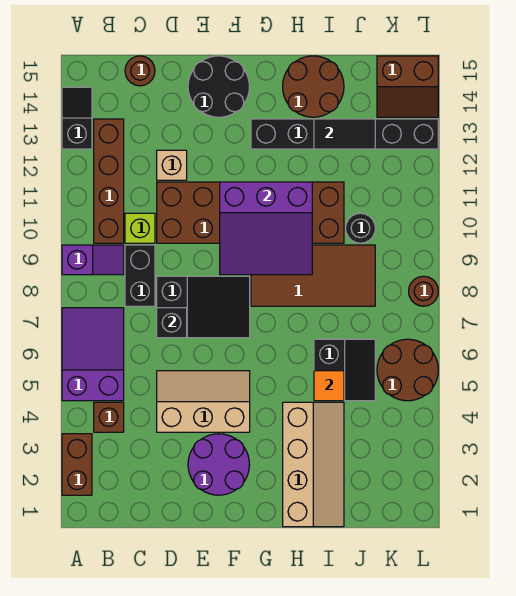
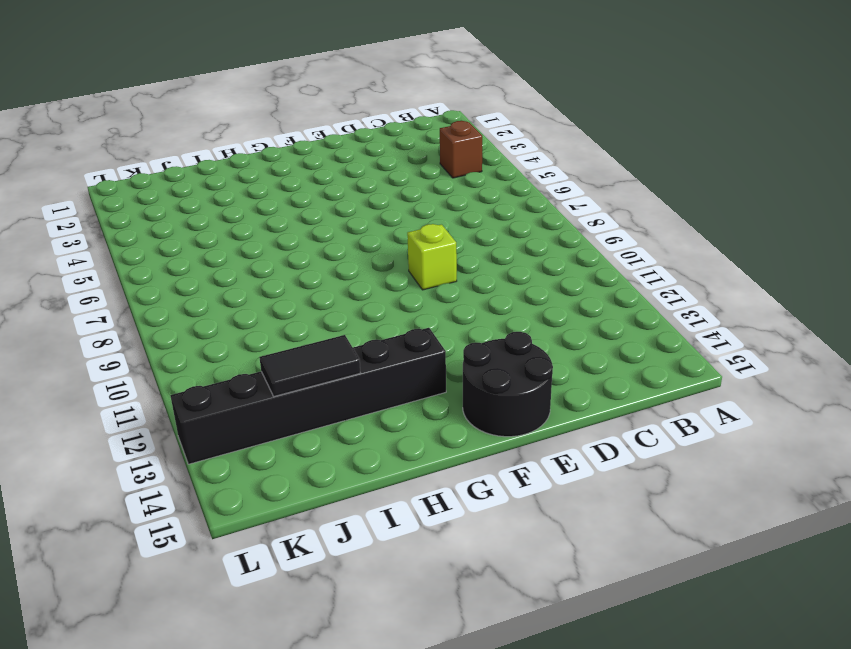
lime brick E9 level 1 -> lime brick C10 level 1
none -> brown brick A2:A3 level 1
none -> purple slope A5:B7 level 1 top 5
none -> purple slope A9:B9 level 1 top A

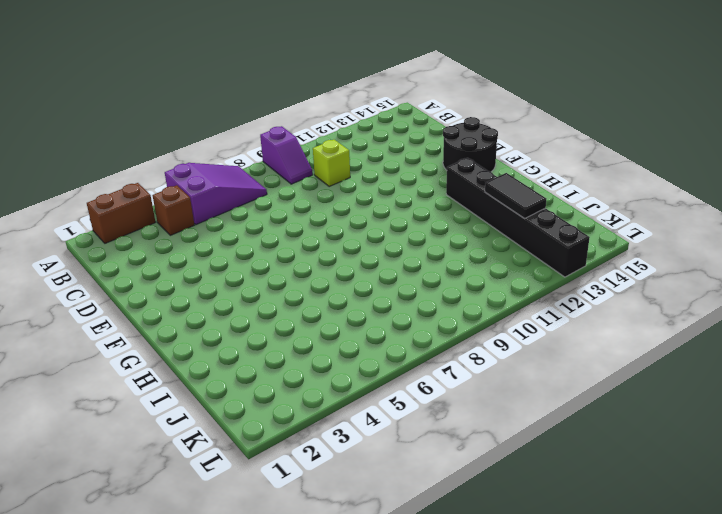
none -> black slope A13:A14 level 1 top 13
none -> brown brick B10:B13 level 1
none -> black brick C8:C9 level 1

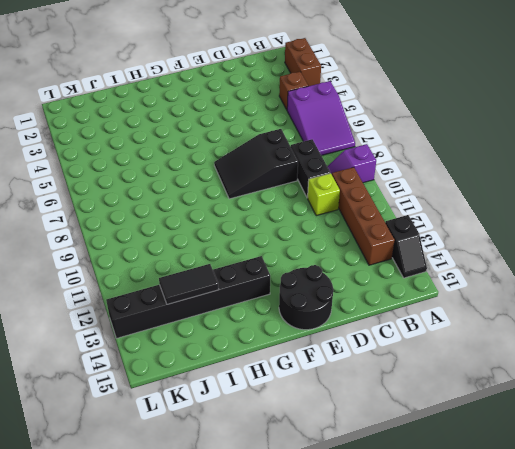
none -> brown round brick C15 level 1
none -> tan slope D4:F5 level 1 top 4
none -> brown brick D10:I11 level 1

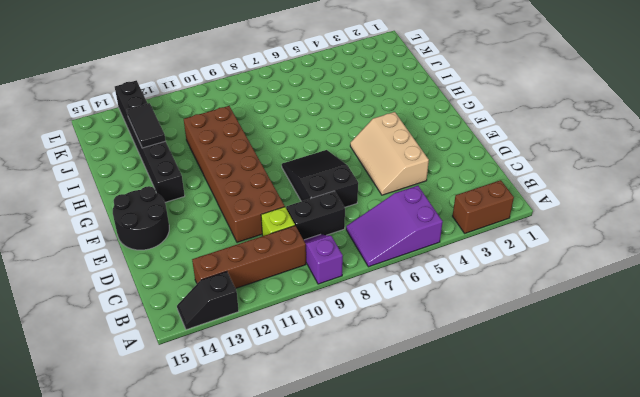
none -> brown brick B4 level 1
none -> brown round brick C15 level 1
none -> tan brick D12 level 1

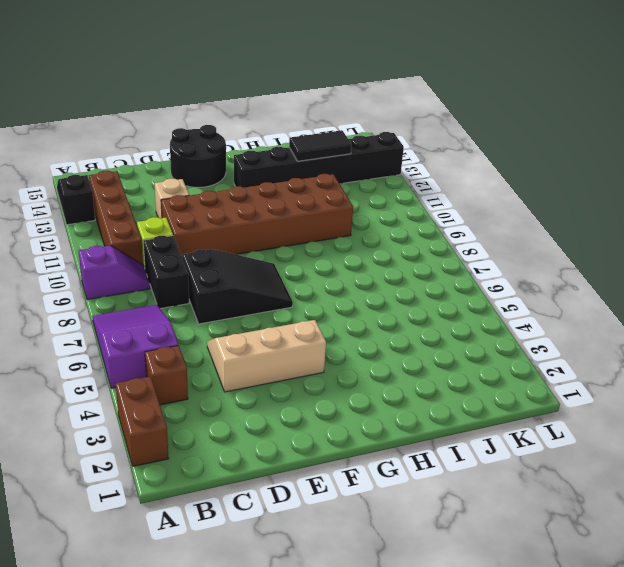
none -> brown round brick C15 level 1
none -> purple round brick E2:F3 level 1
none -> brown tile G8:J9 level 1

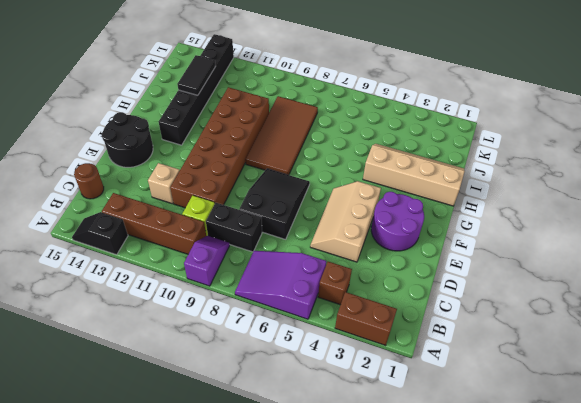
none -> brown round brick H14:I15 level 1
none -> black slope I5:J6 level 1 top I
none -> black round brick J10 level 1

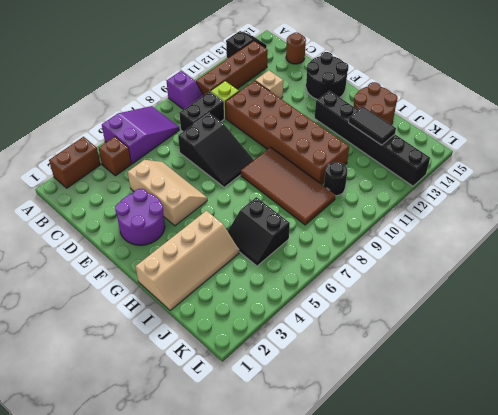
black slope I5:J6 level 1 top 6 -> black slope I5:J6 level 1 top I
none -> brown round brick K5:L6 level 1
none -> brown slope K14:L15 level 1 top 15
none -> brown round brick L8 level 1

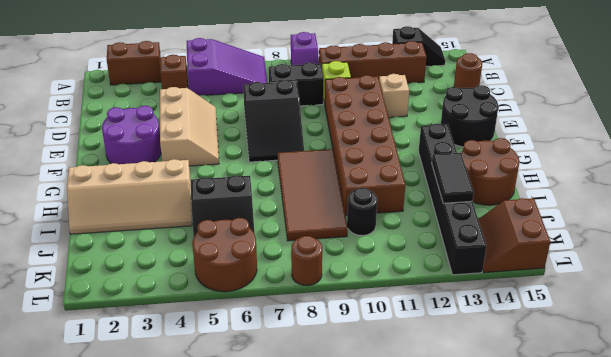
none -> black brick D7 level 2
none -> purple slope F9:H11 level 2 top 11
none -> orange tile I5 level 2

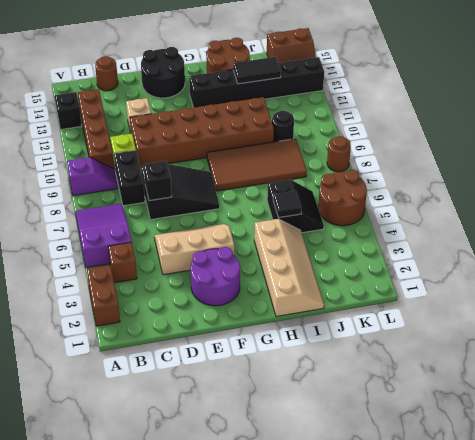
black tile I5 level 2 -> orange tile I5 level 2
none -> purple slope F9:H11 level 2 top 11

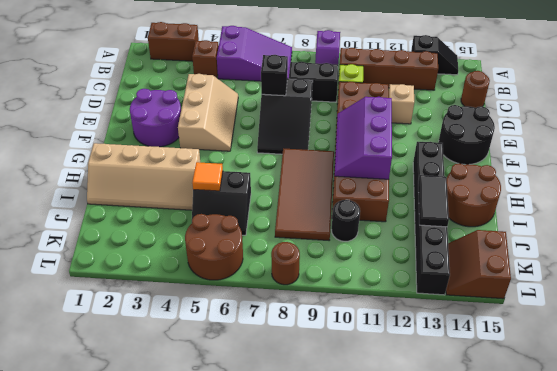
purple slope F10:H11 level 2 top 11 -> purple slope F9:H11 level 2 top 11

